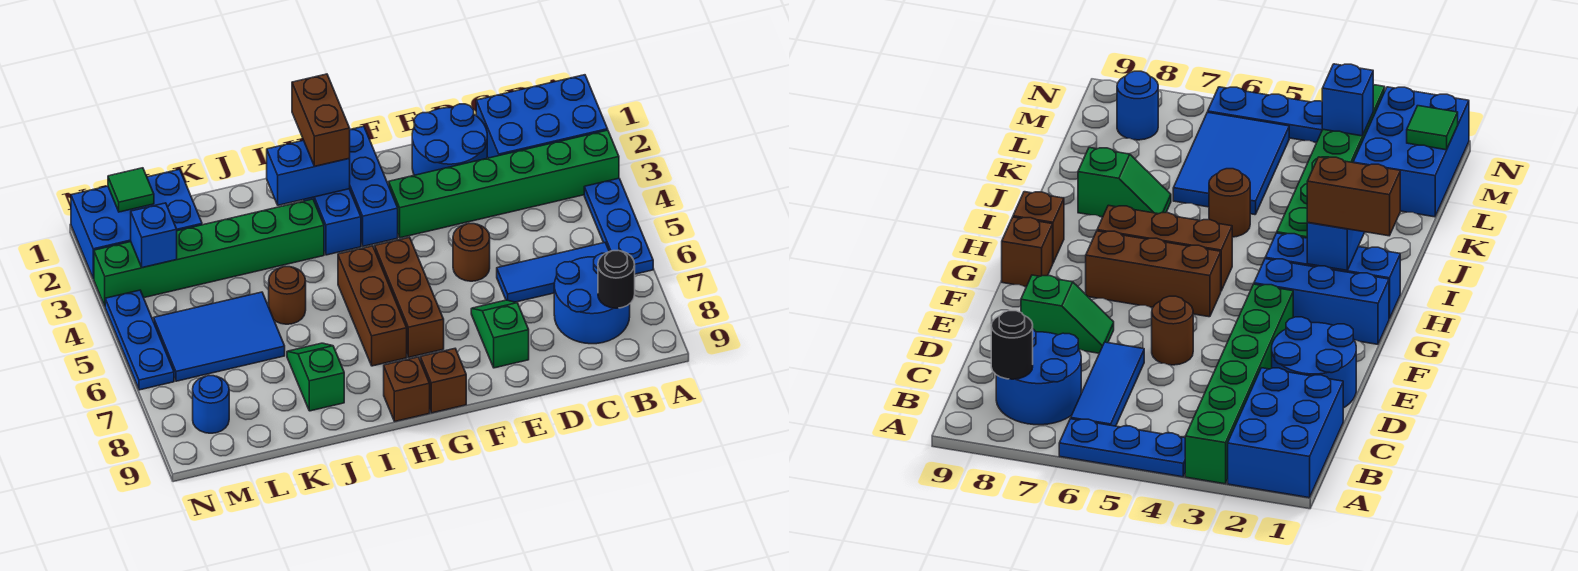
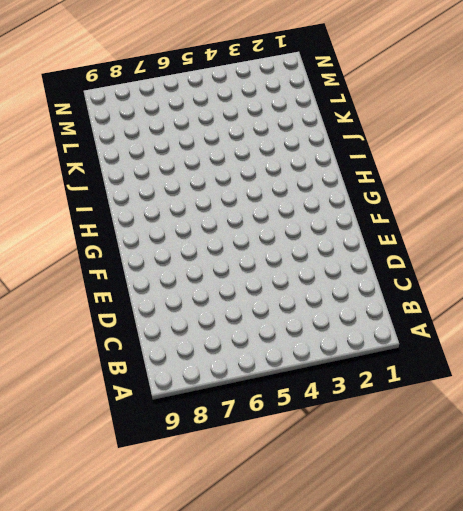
none -> blue brick A1:C2 level 1
none -> green brick A3:F3 level 1
none -> blue plate A4:A6 level 1

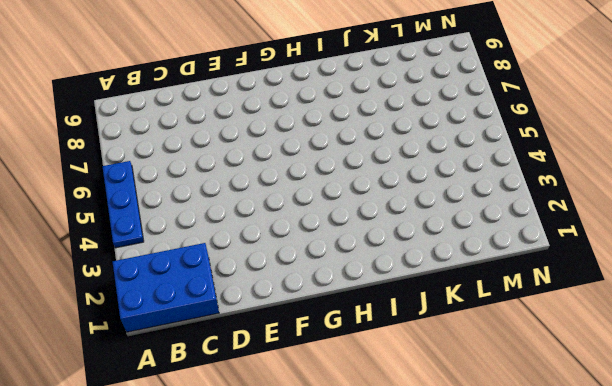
none -> green brick A3:F3 level 1
none -> blue tile B6:D6 level 1
none -> blue round brick B7:C8 level 1

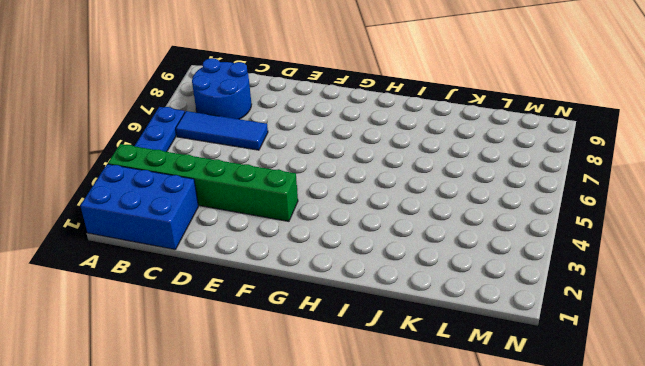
none -> blue round brick D1:E2 level 1
none -> brown round brick E5 level 1
none -> green slope E7:E8 level 1 top 8

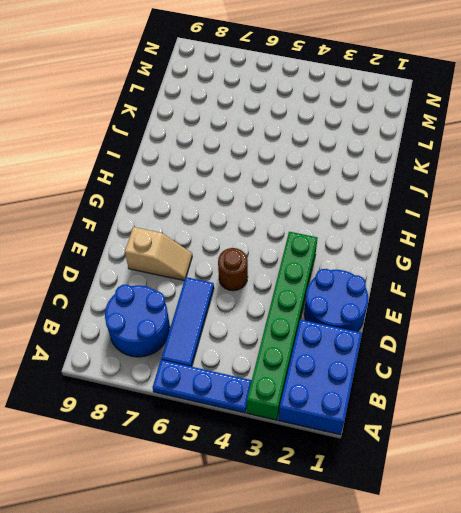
tan slope E7:E8 level 1 top 8 -> green slope E7:E8 level 1 top 8
none -> blue brick G1:G3 level 1
none -> brown brick G5:G7 level 1
none -> brown brick G9 level 1

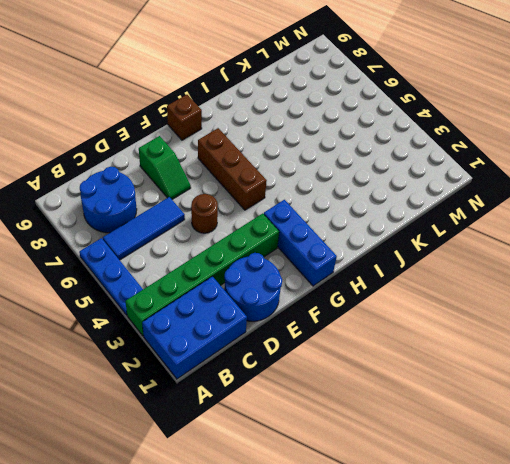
none -> blue brick H1:H3 level 1
none -> brown brick H5:H7 level 1
none -> brown brick H9 level 1

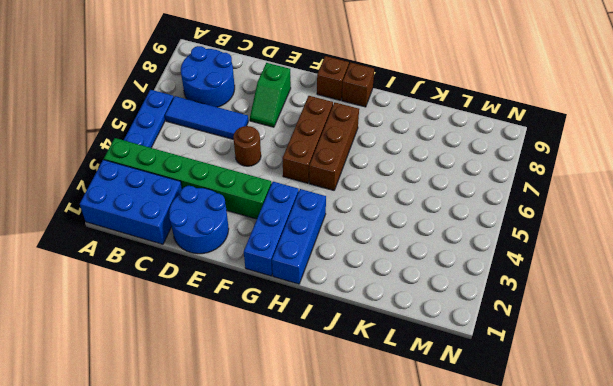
none -> green brick I3:N3 level 1
none -> brown round brick J5 level 1
none -> green slope J7:J8 level 1 top 8

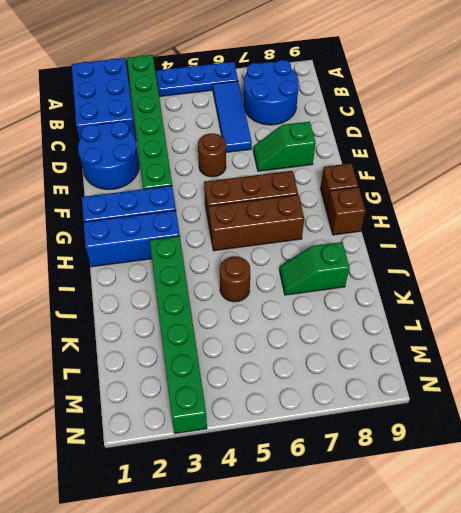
none -> blue tile K5:M6 level 1
none -> blue brick L1:N2 level 1
none -> blue round brick M8 level 1

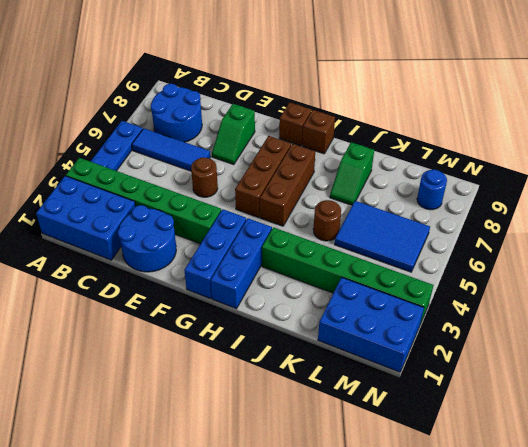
none -> blue plate N4:N6 level 1
none -> black round brick B8 level 2
none -> blue brick H2:I2 level 2

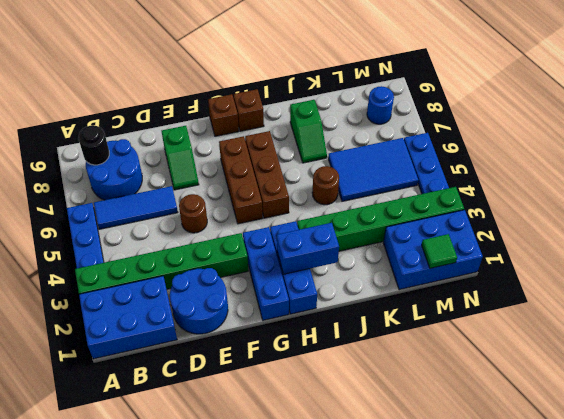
none -> blue brick M3 level 2
none -> brown brick H1:H2 level 3

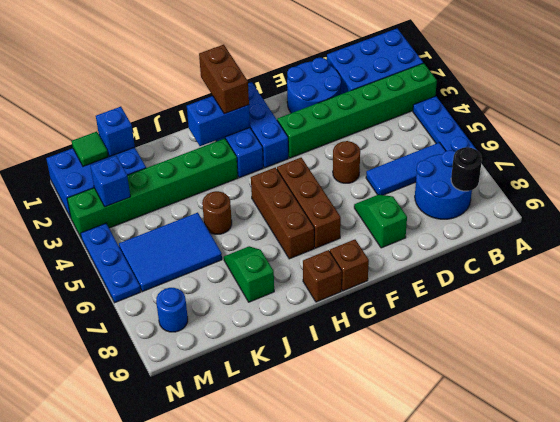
blue brick L1 level 2 -> none

